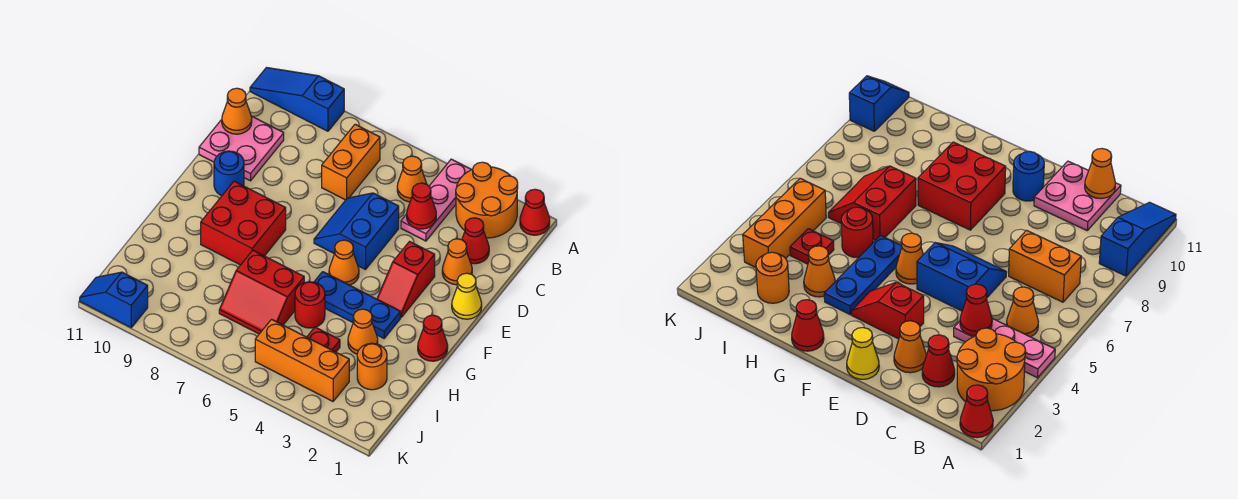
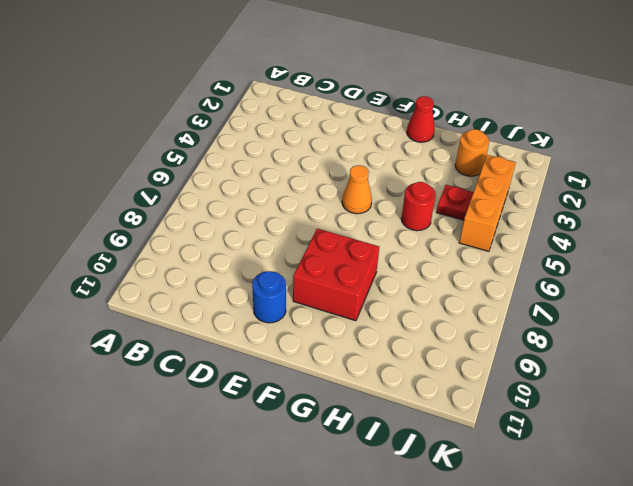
none -> red cone A1 level 1
none -> orange round brick A2:B3 level 1
none -> pink plate A4:C4 level 1

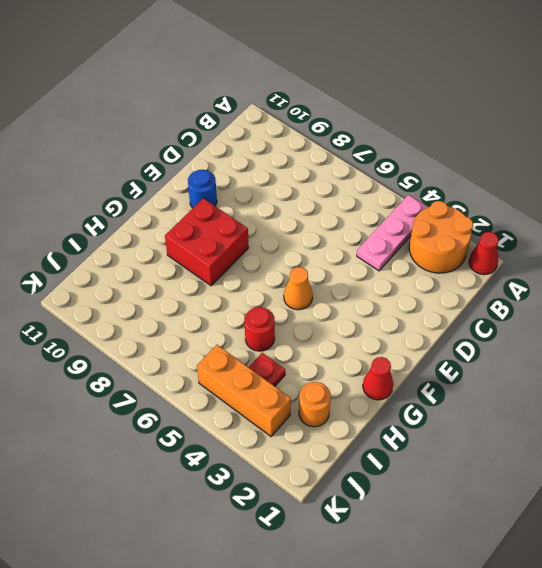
none -> blue slope A9:A11 level 1 top 9
none -> orange cone B5 level 1
none -> orange brick B7:C7 level 1

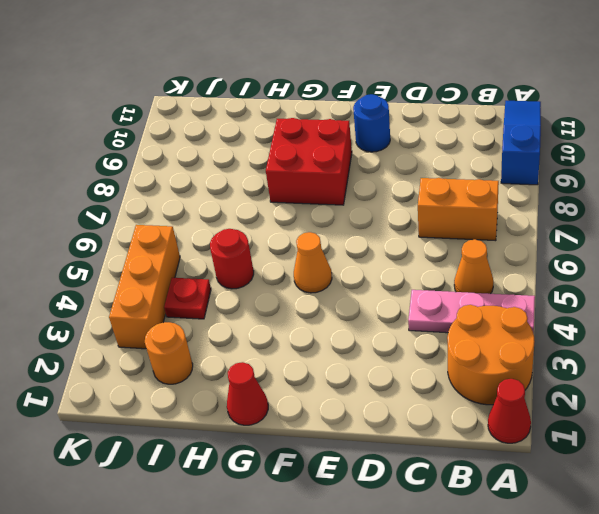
none -> red cone C2 level 1
none -> pink plate C10:D11 level 1
none -> orange cone D2 level 1

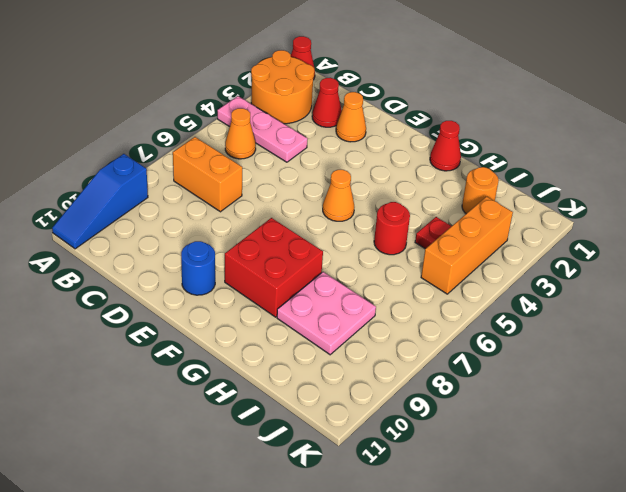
pink plate H8:I9 level 1 -> pink plate C10:D11 level 1
none -> blue slope D5:E6 level 1 top 5
none -> yellow cone E1 level 1
none -> red slope E3:F3 level 1 top E

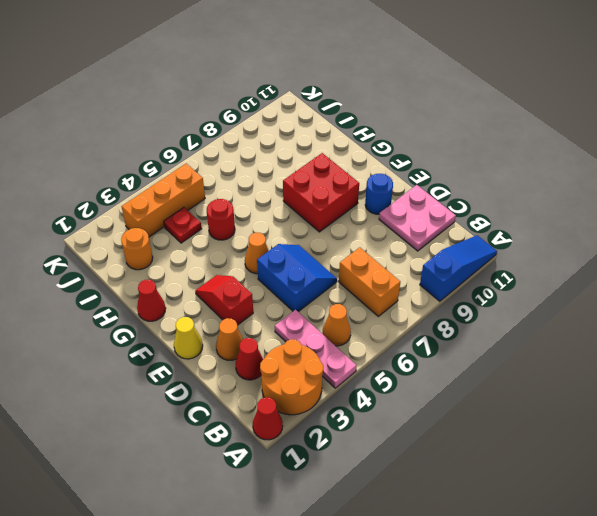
none -> blue plate G3:G5 level 1
none -> orange cone H3 level 1
none -> red slope H6:I7 level 1 top H

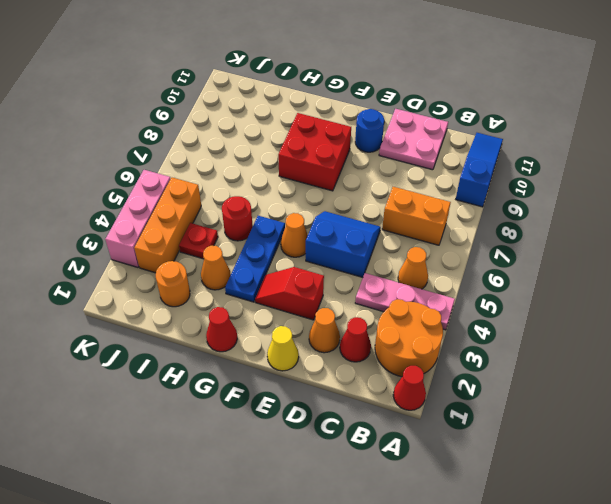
pink brick K3:K5 level 1 -> none
none -> red slope H6:I7 level 1 top H
none -> blue slope K10:K11 level 1 top 10
none -> red cone C4 level 2

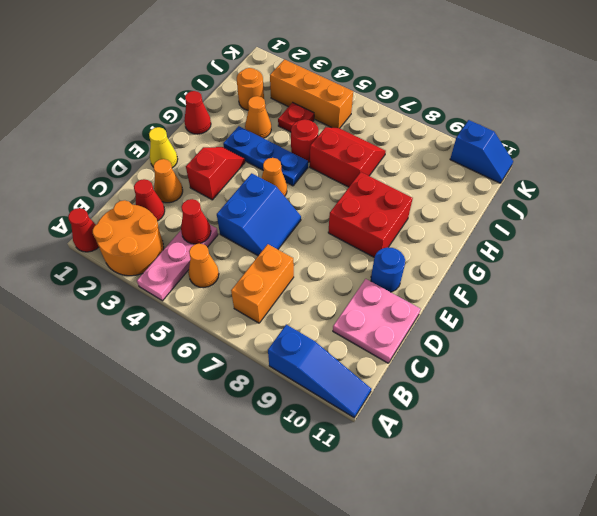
none -> orange cone C11 level 2

